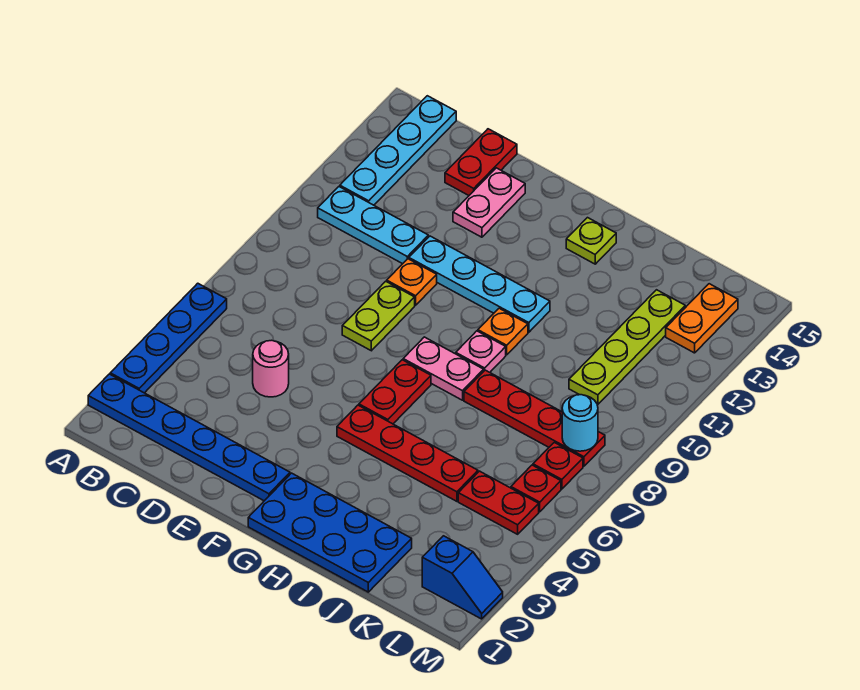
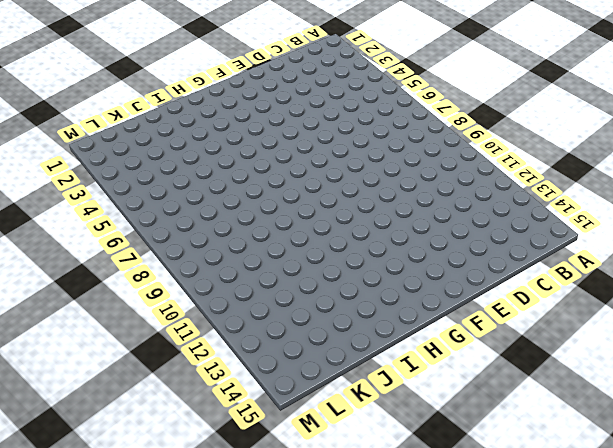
none -> blue plate A2:F2 level 1
none -> blue plate A3:A6 level 1
none -> cyan plate B11:D11 level 1

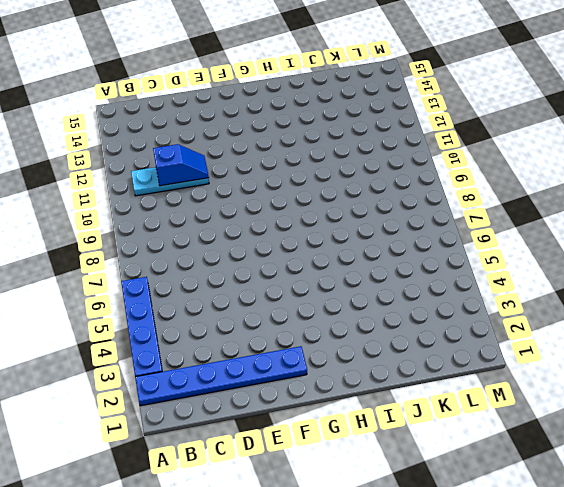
blue slope C11:D11 level 2 top C -> blue slope L2:M2 level 1 top L
none -> cyan plate B12:B15 level 1
none -> pink round brick D5 level 1
none -> red plate D14:D15 level 1

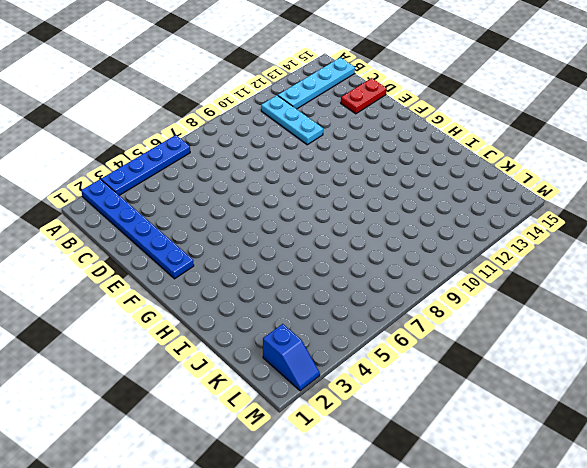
none -> pink round brick D5 level 1
none -> lime plate E8:E9 level 1
none -> orange plate E10 level 1

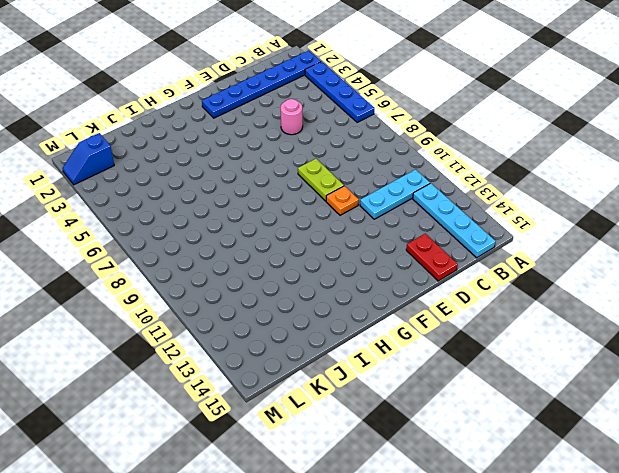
none -> cyan plate E11:H11 level 1
none -> pink plate E13:E14 level 1
none -> blue plate G1:J2 level 1

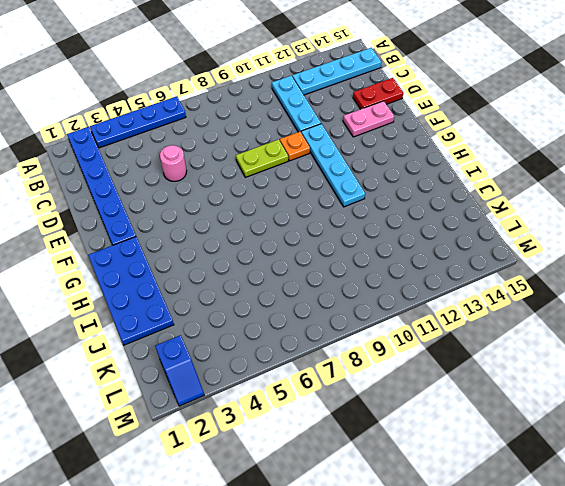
none -> red plate G5:J5 level 1
none -> red plate G6:G7 level 1
none -> pink plate G8:H8 level 1

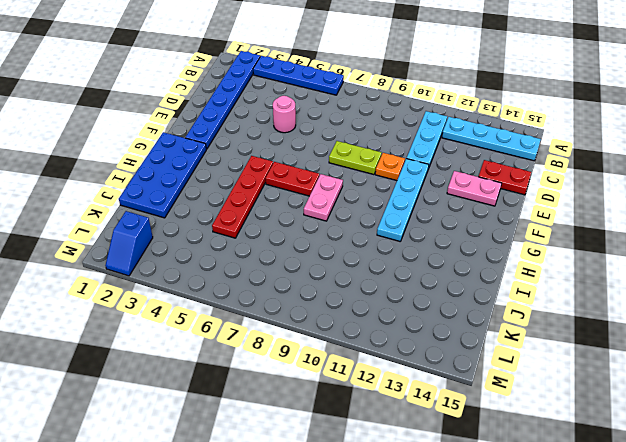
none -> pink plate H9 level 1
none -> orange plate H10 level 1
none -> lime plate H14 level 1

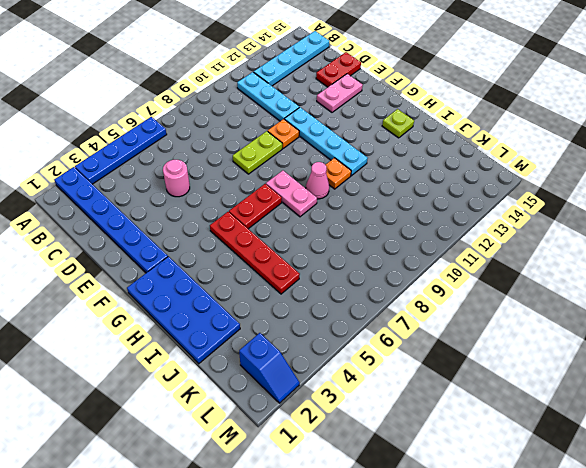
pink cone H9 level 1 -> pink plate H9 level 1
none -> red plate I8:L8 level 1
none -> red plate K5:L5 level 1
none -> lime plate K10:K13 level 1

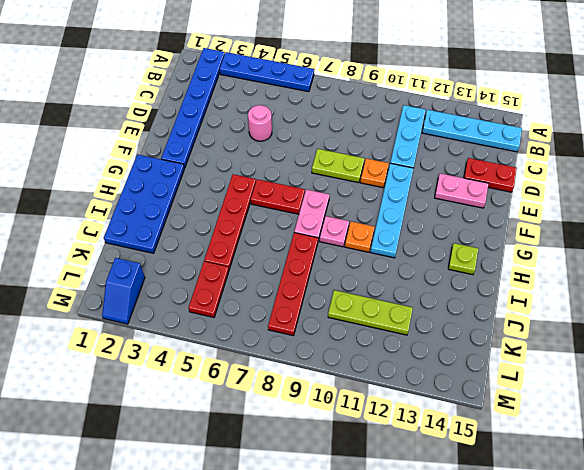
lime plate K10:K12 level 1 -> lime plate K10:K13 level 1
none -> red plate L6 level 1
none -> red plate L7 level 1
none -> orange plate L13:L14 level 1

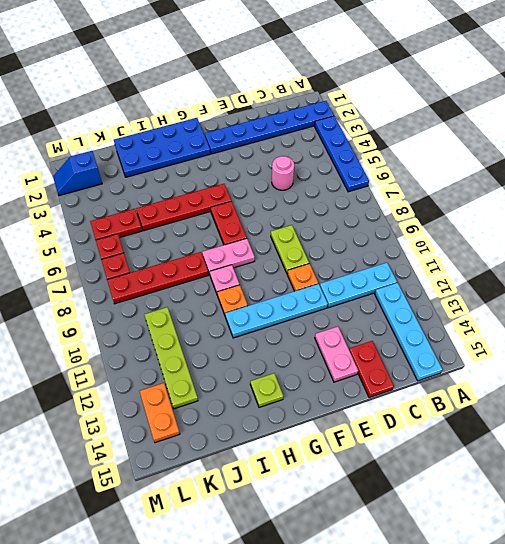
none -> cyan round brick L8 level 2

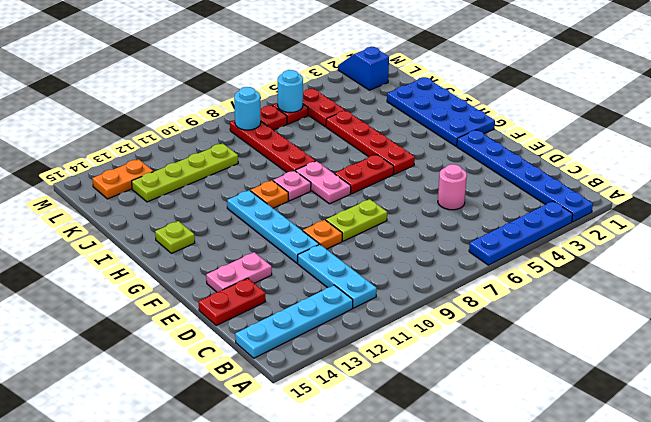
cyan round brick L6 level 2 -> none

